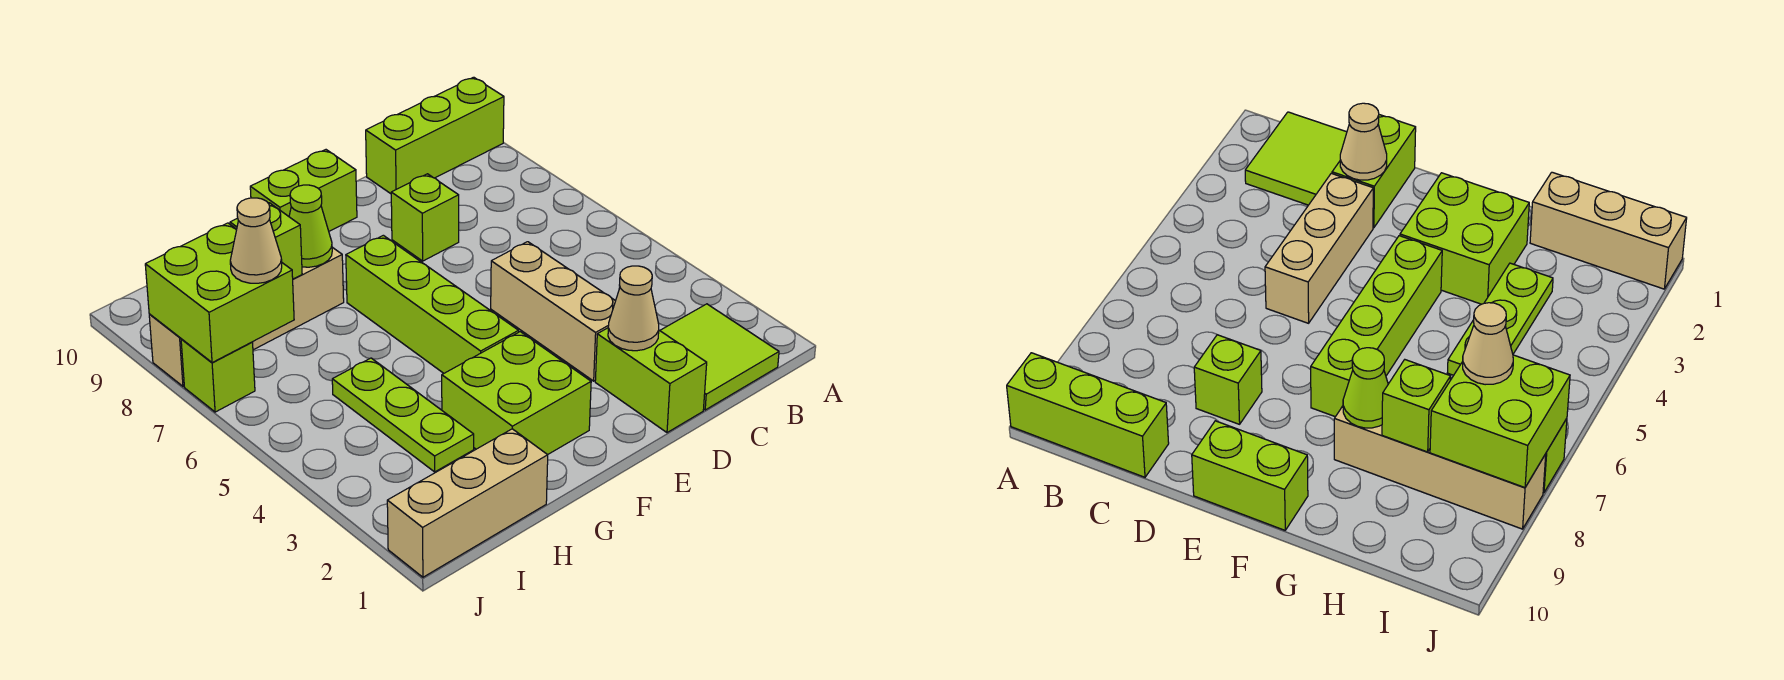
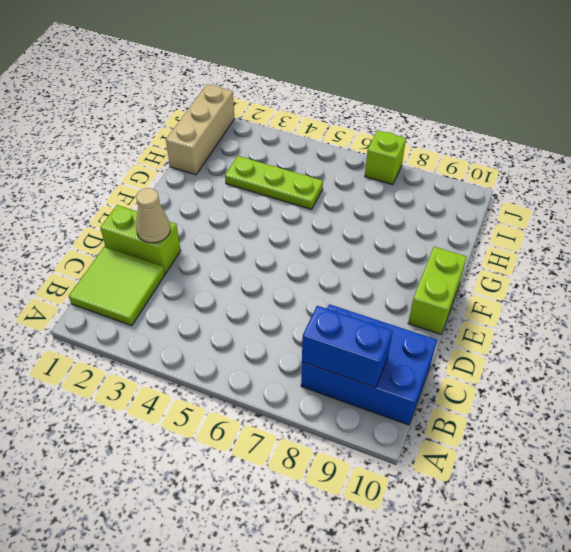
blue brick B8:C10 level 1 -> lime brick A10:C10 level 1
blue brick B8:B9 level 2 -> none
none -> tan brick D3:D5 level 1
none -> lime brick D8 level 1
none -> lime brick F2:G3 level 1

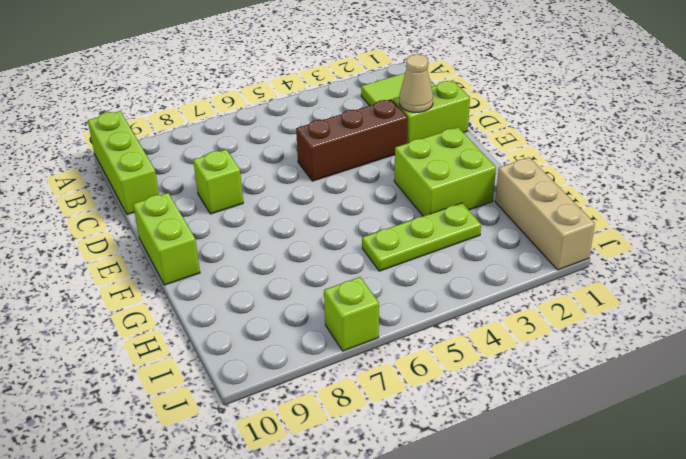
brown brick D3:D5 level 1 -> tan brick D3:D5 level 1
none -> lime brick F4:F7 level 1
none -> tan brick G8:J8 level 1
none -> lime cone G8 level 2

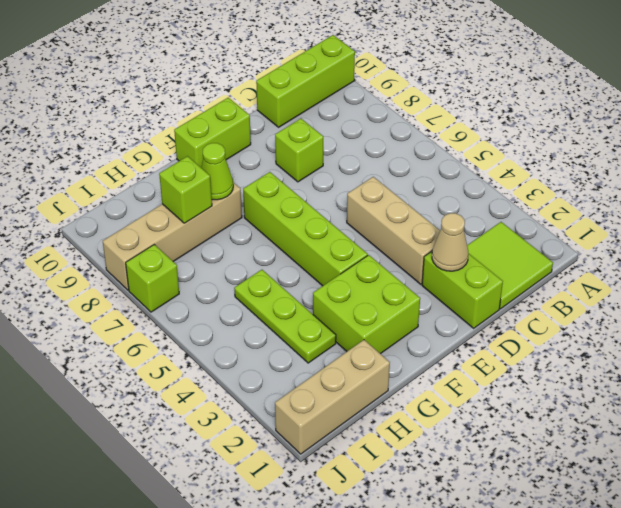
none -> lime brick I7:J8 level 2
none -> tan cone I7 level 3

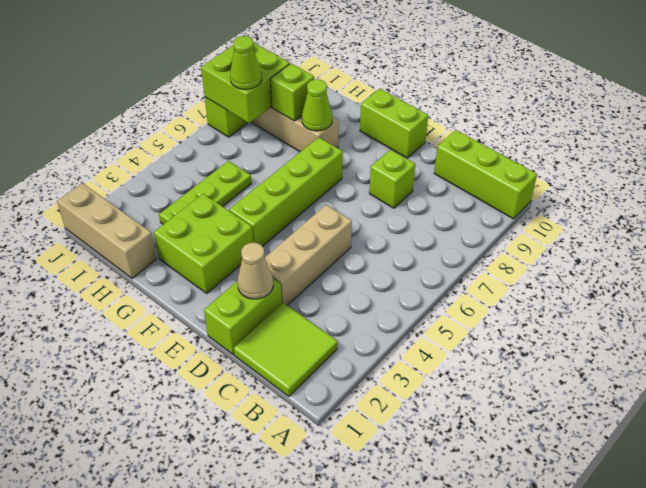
lime cone I7 level 3 -> tan cone I7 level 3

